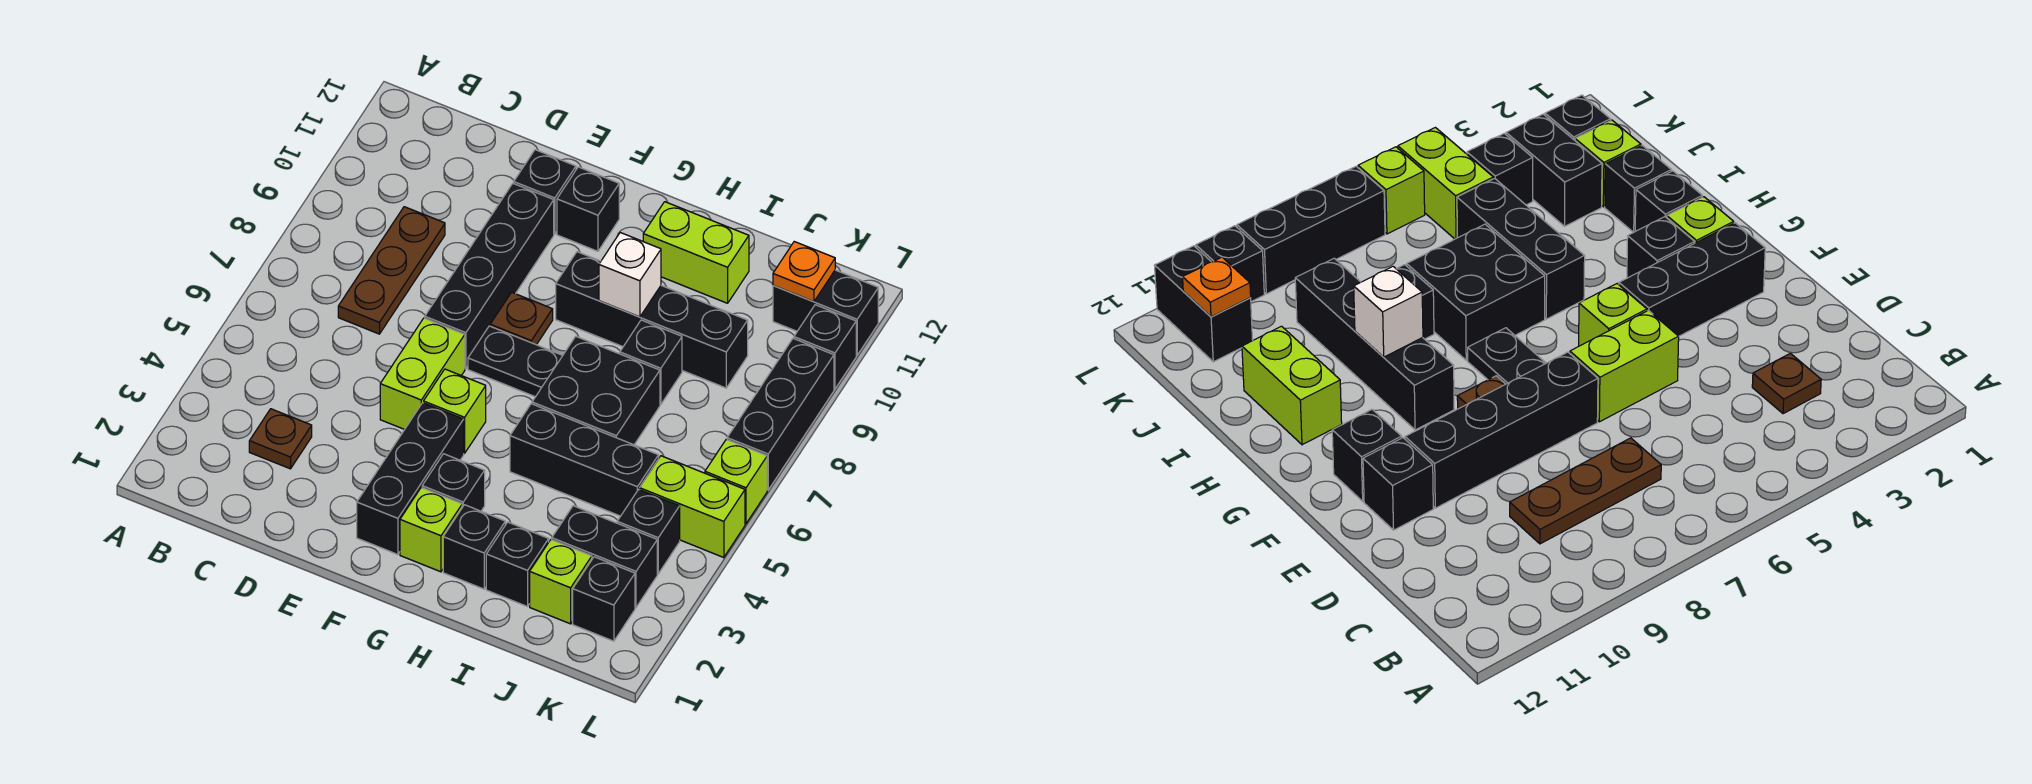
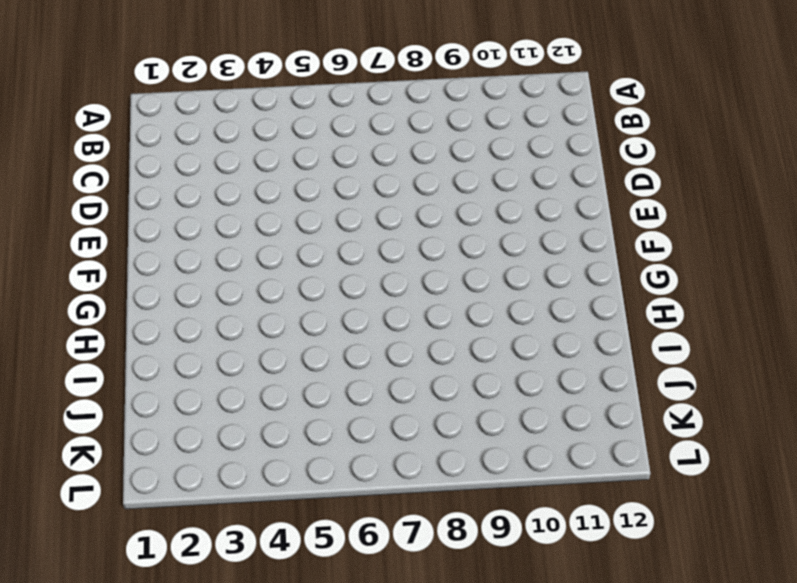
none -> brown plate C3 level 1
none -> brown plate C7:C9 level 1
none -> lime brick E5:E6 level 1
none -> black brick E7:E10 level 1

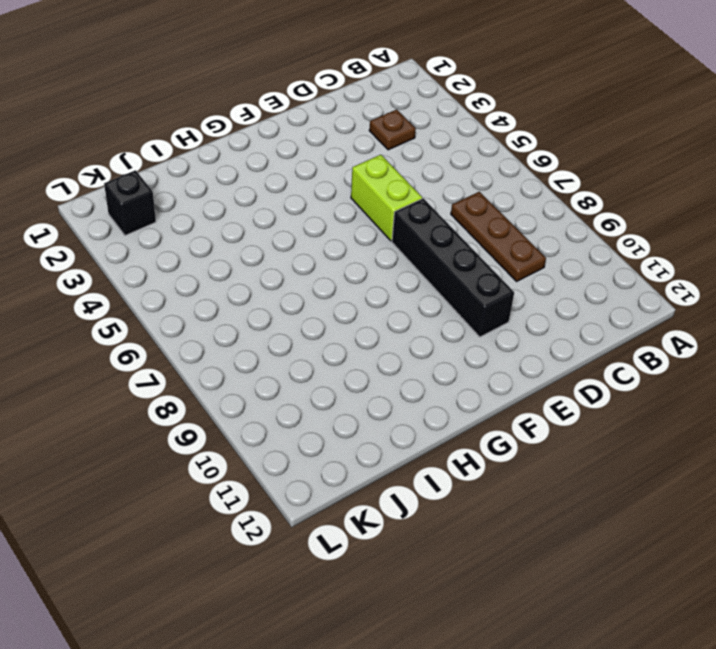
none -> black brick E11 level 1
none -> black brick F2:F4 level 1
none -> lime brick F5 level 1
none -> black plate F7:G7 level 1

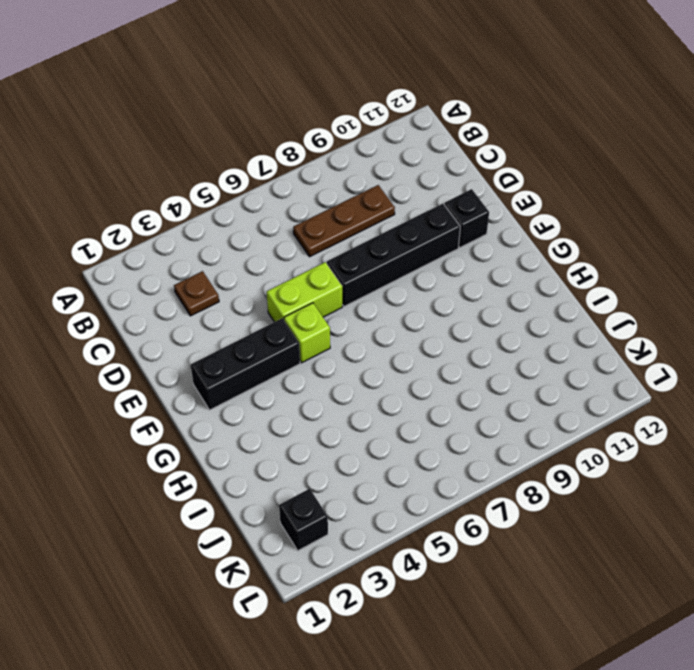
none -> black plate F7:G7 level 1
none -> brown plate F8 level 1
none -> black brick F11 level 1
none -> lime brick G2 level 1

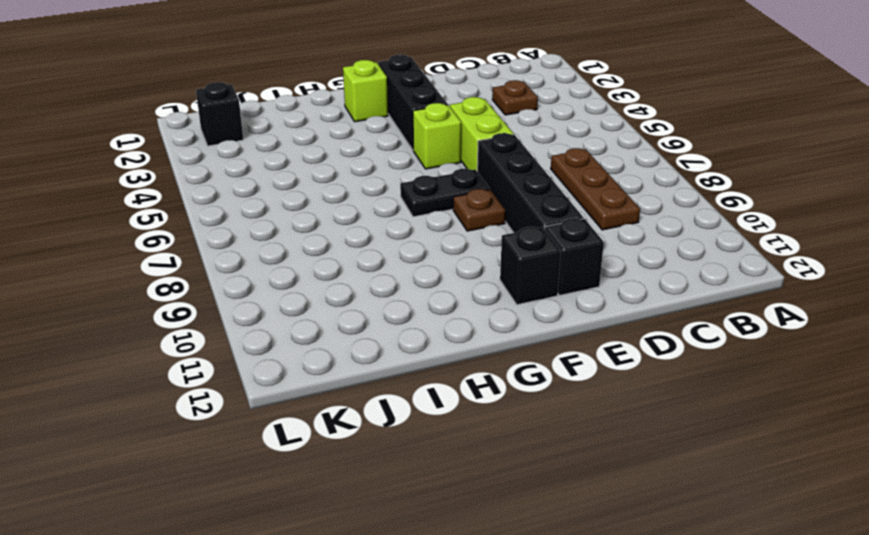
none -> black brick G3 level 1
none -> black brick G9:J9 level 1
none -> black brick H2 level 1
none -> black brick H5:J5 level 1

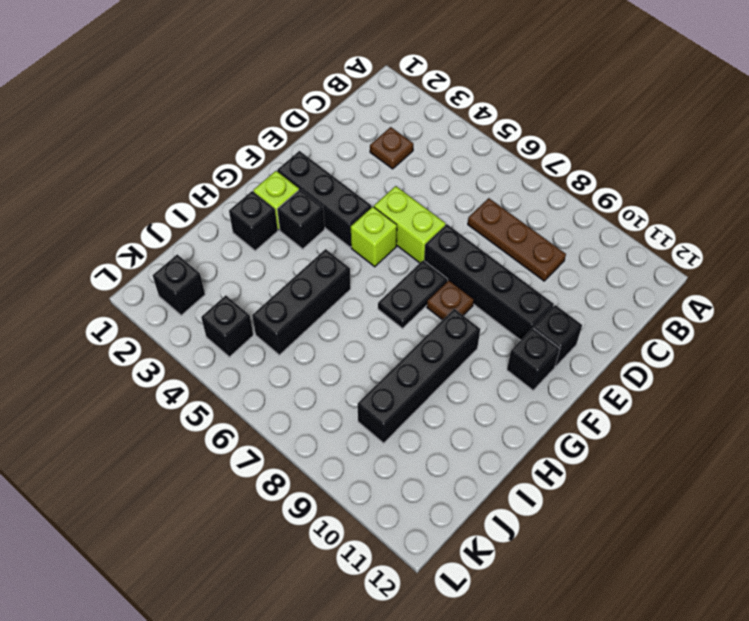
none -> black brick H6:I7 level 1
none -> lime brick H11:I11 level 1
none -> black brick I2 level 1
none -> black brick I8 level 1

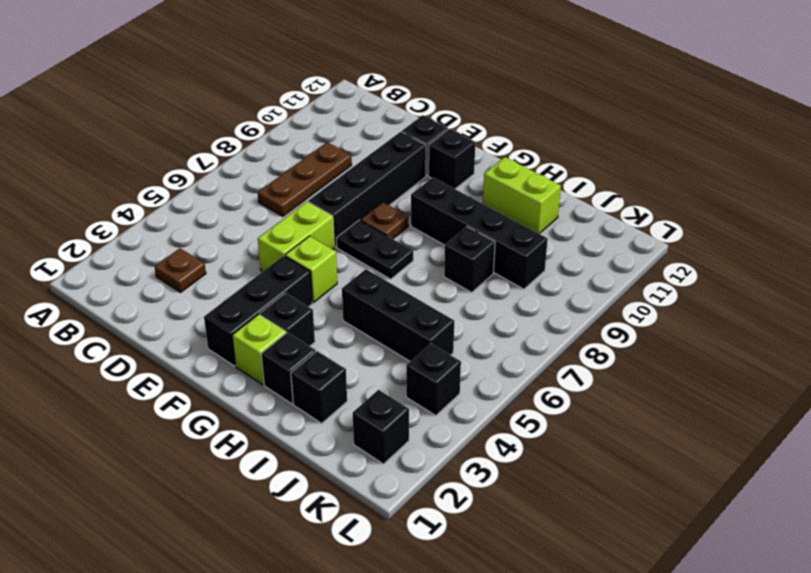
none -> black brick H6:I7 level 1
none -> lime brick J2 level 1
none -> black brick J3:K3 level 1
none -> lime brick K5:L5 level 1

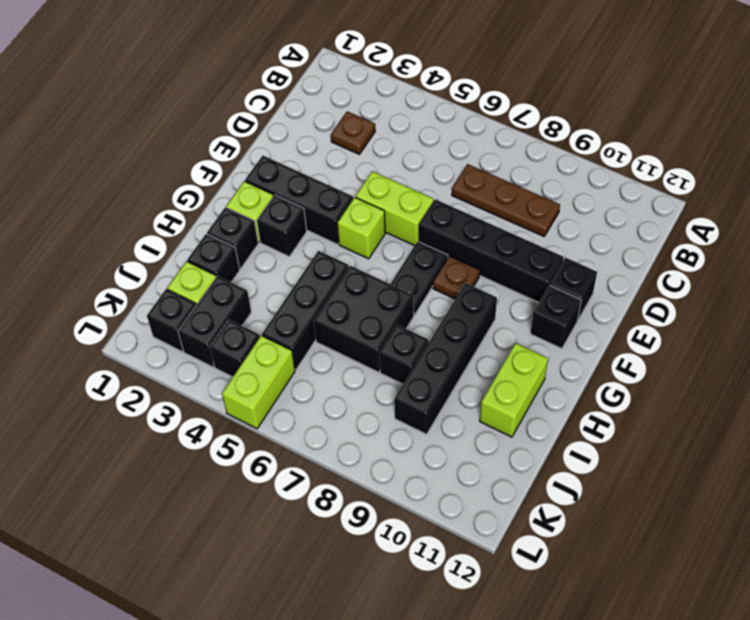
none -> black brick K11:L11 level 1
none -> lime brick L6 level 1
none -> black brick L7:L9 level 1
none -> black brick L10 level 1

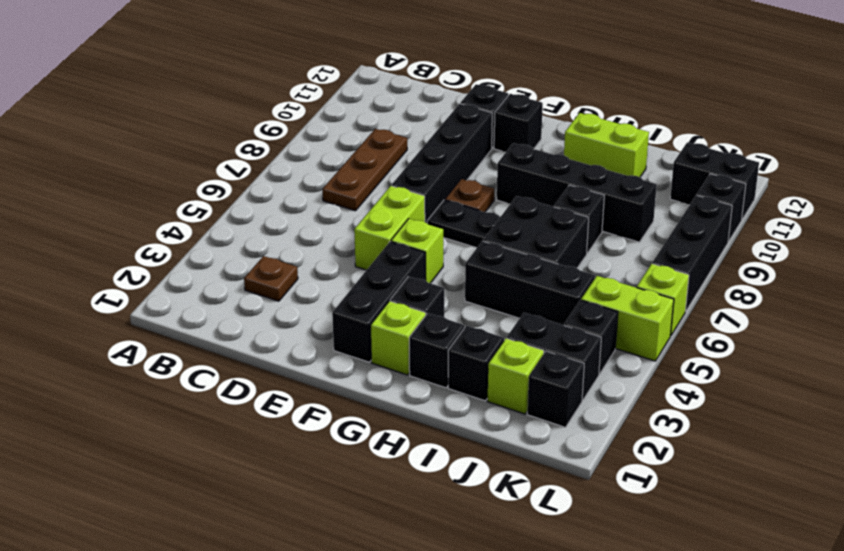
none -> white brick H9 level 2
none -> orange plate K11 level 2

